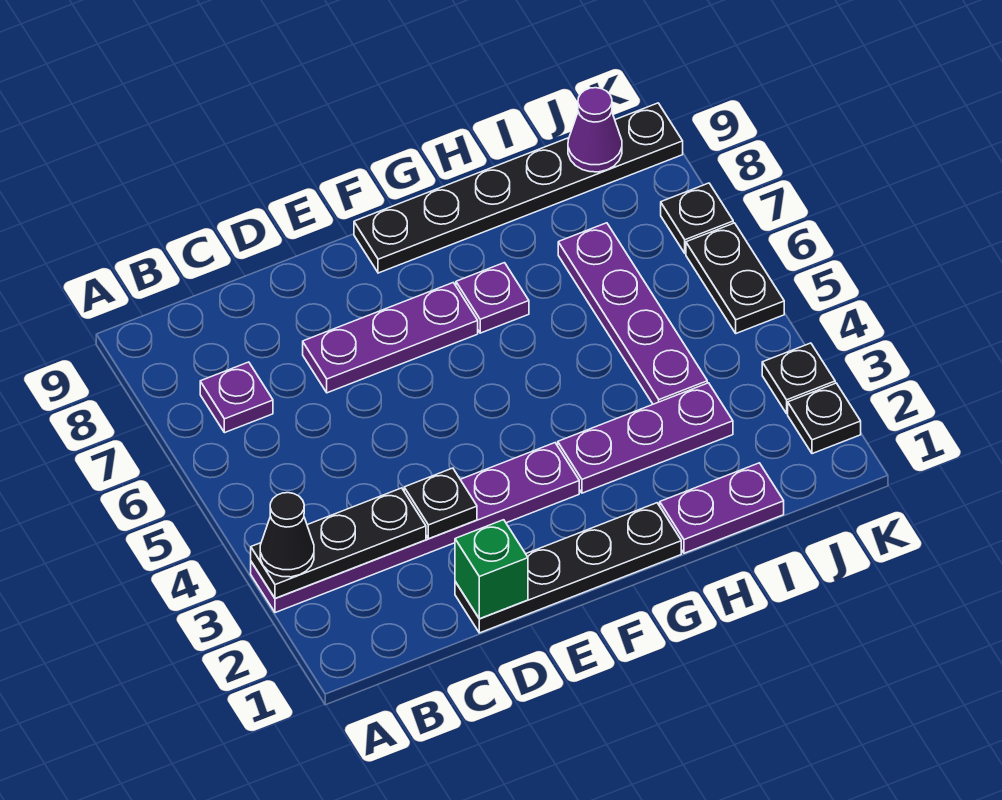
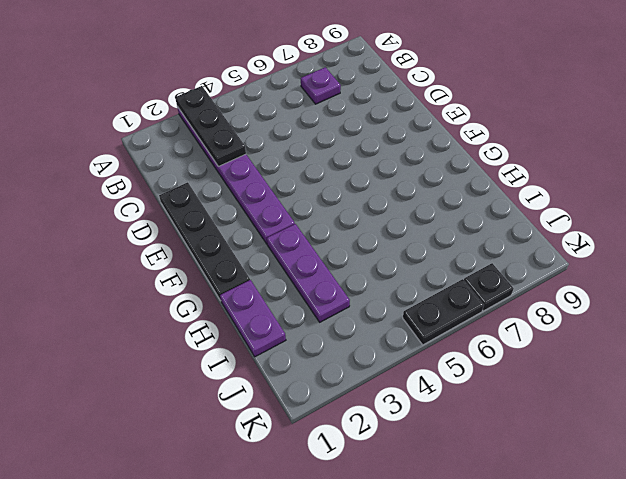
none -> purple plate D7:F7 level 1
none -> black plate F9:K9 level 1
none -> purple plate G7 level 1

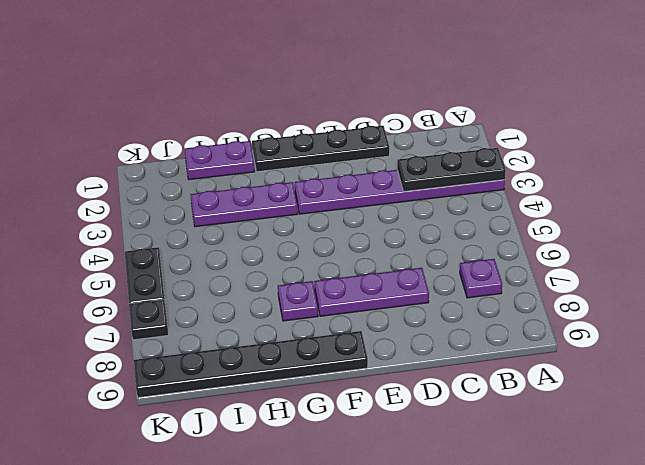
none -> purple plate I4:I7 level 1
none -> black plate K2 level 1
none -> black plate K3 level 1

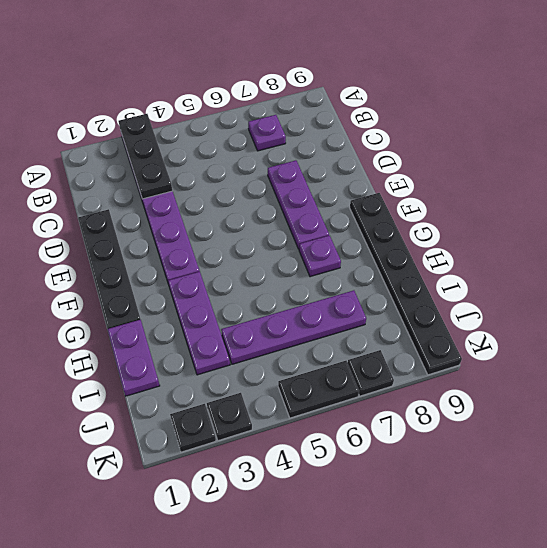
none -> green brick D1 level 2
none -> black plate D3 level 2
none -> purple cone J9 level 2

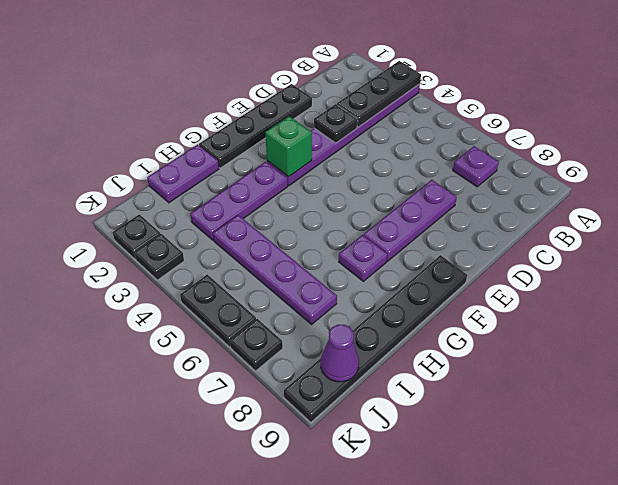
green brick F3 level 2 -> green brick D1 level 2
none -> black cone A3 level 3

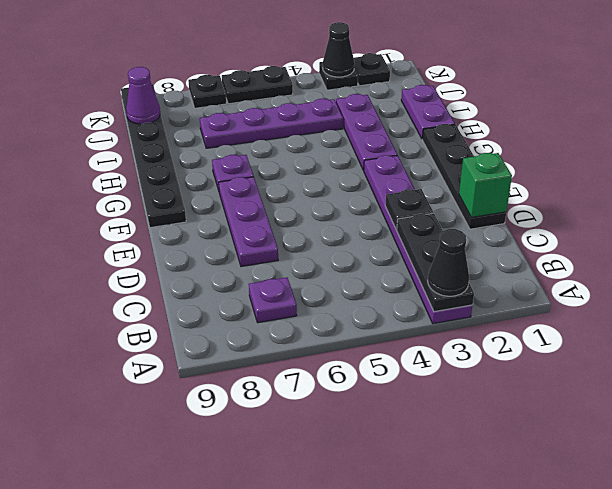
black cone K3 level 2 -> none

